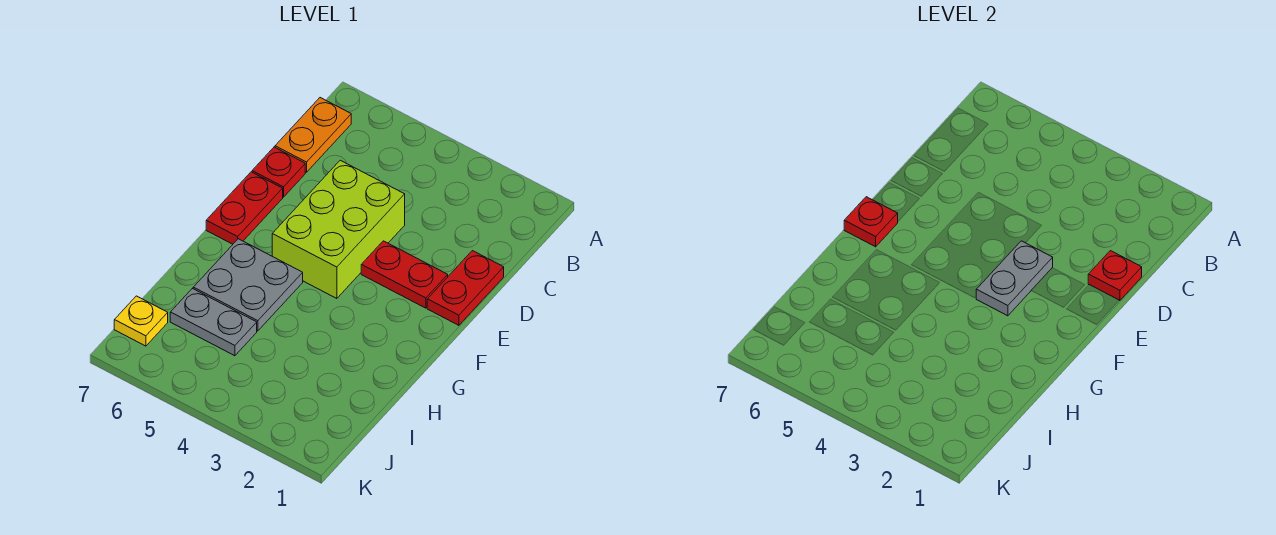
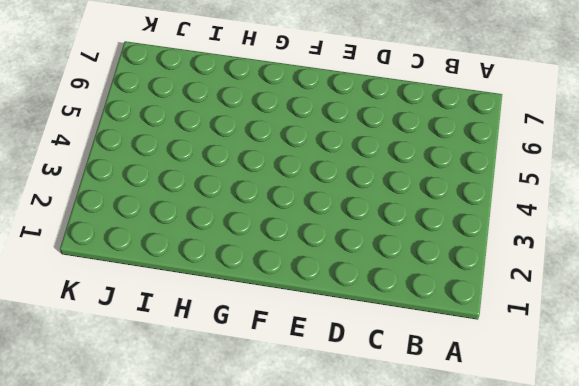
none -> orange plate B7:C7 level 1
none -> red plate D1:E1 level 1
none -> lime brick D4:F5 level 1

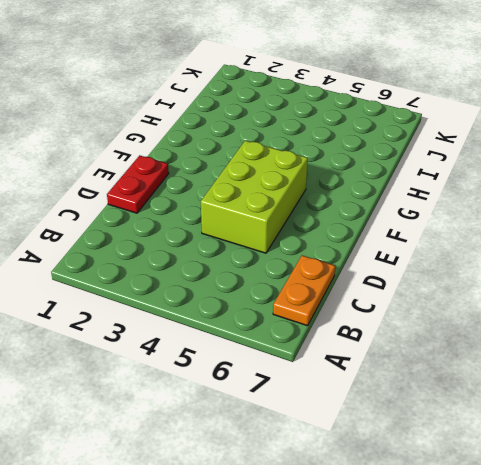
none -> red plate D7 level 1
none -> red plate E2:E3 level 1
none -> red plate E7:F7 level 1

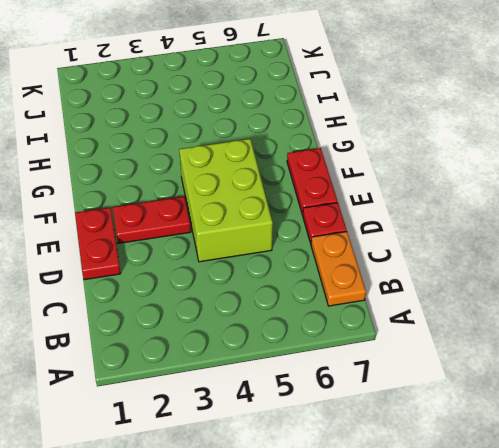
none -> grey plate G5:H6 level 1
none -> grey plate I5:I6 level 1
none -> yellow plate J7 level 1

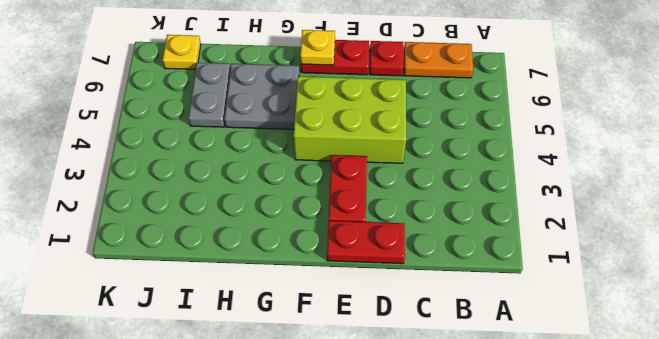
yellow plate F7 level 2 -> red plate F7 level 2
none -> red plate D1 level 2
none -> grey plate E3:F3 level 2

